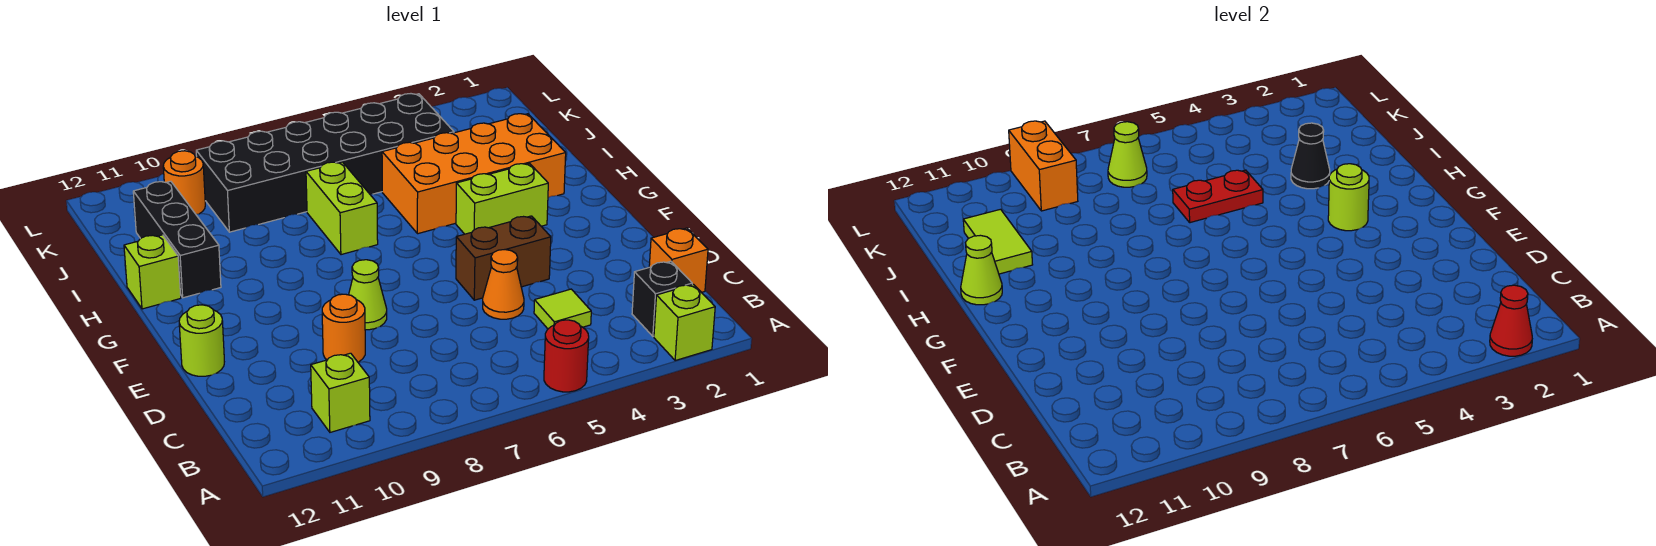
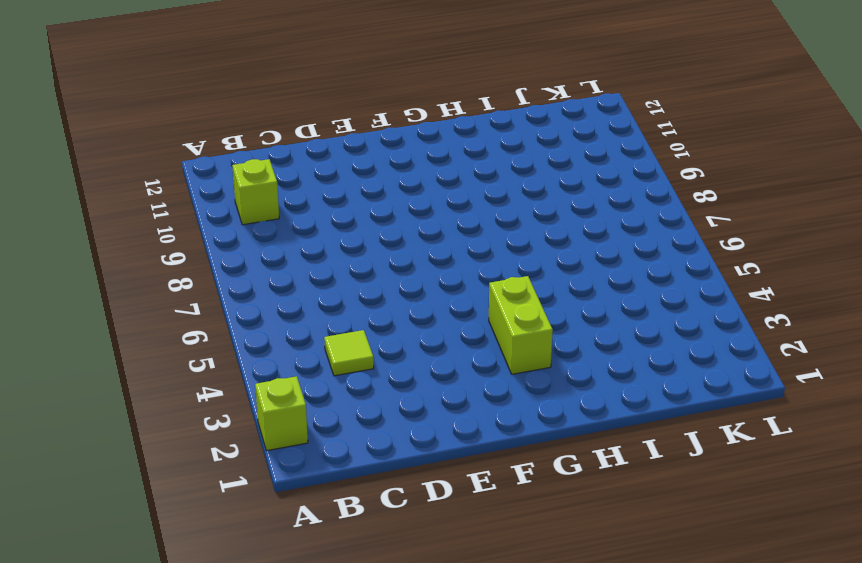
none -> red round brick A5 level 1
none -> black brick B2 level 1
none -> orange brick C1 level 1

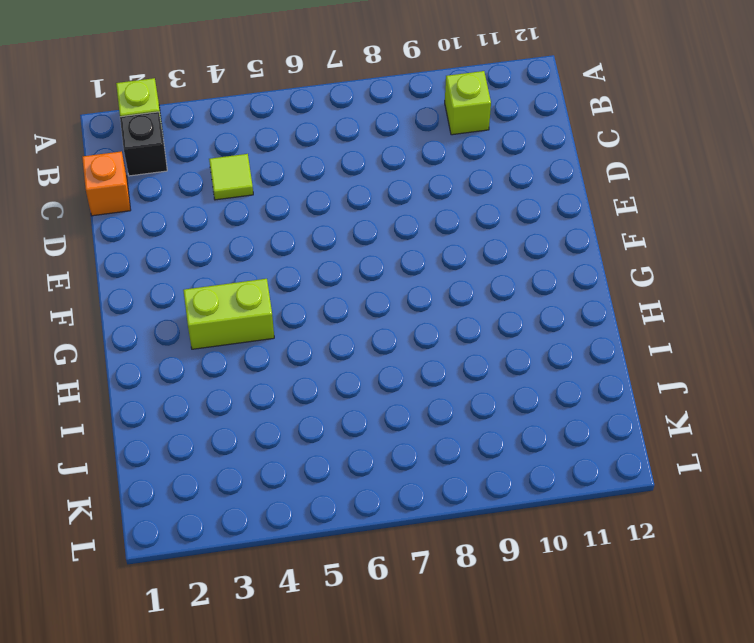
none -> red round brick A5 level 1
none -> orange cone D5 level 1
none -> orange round brick D9 level 1

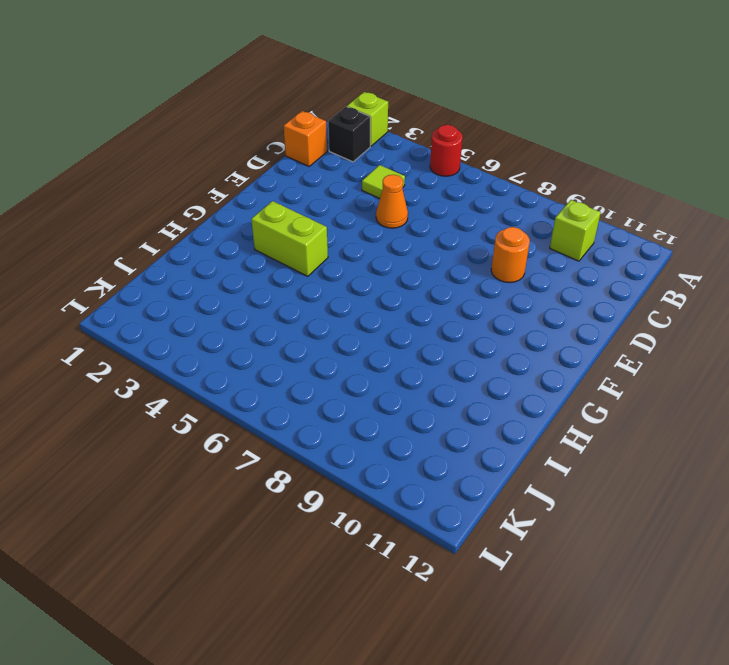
none -> brown brick E4:E5 level 1
none -> lime cone E8 level 1
none -> lime round brick E12 level 1

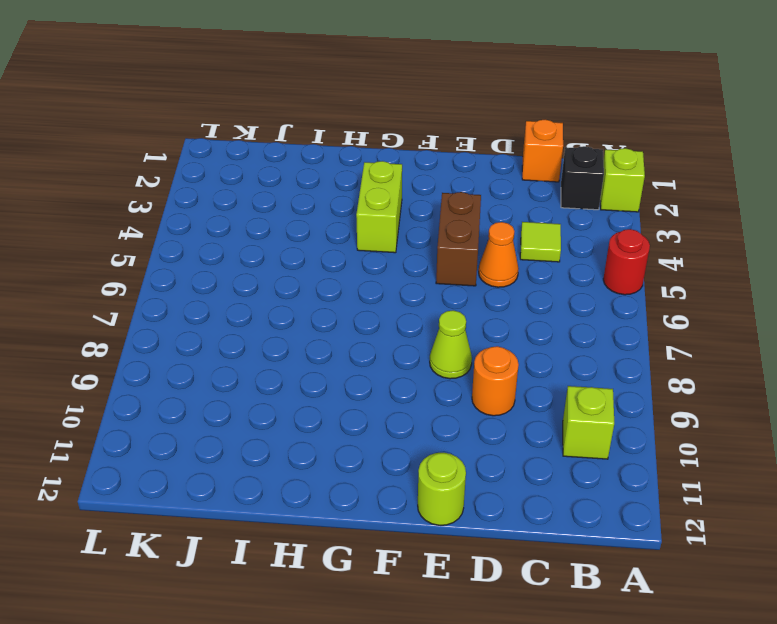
none -> orange brick H2:I5 level 1
none -> lime brick H7:I7 level 1
none -> black brick H11:J11 level 1

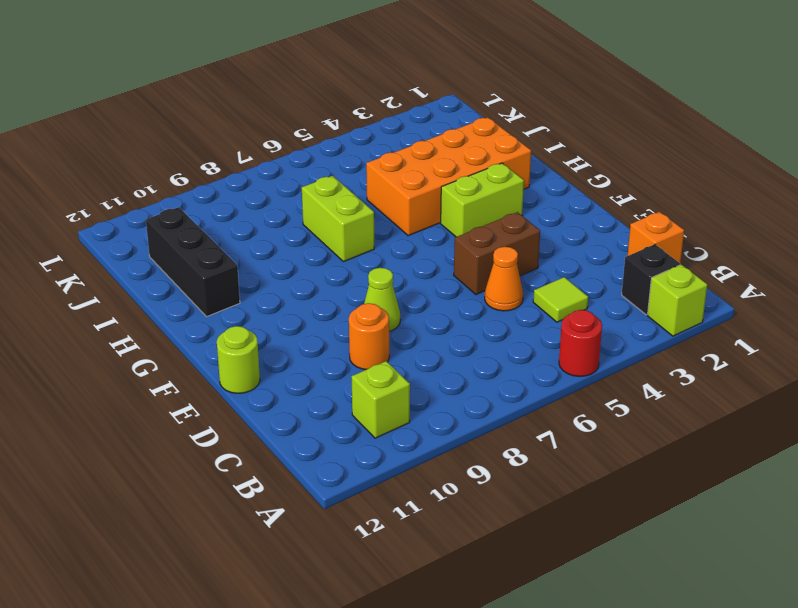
none -> lime brick H12 level 1
none -> black brick J4:K9 level 1
none -> orange round brick K10 level 1

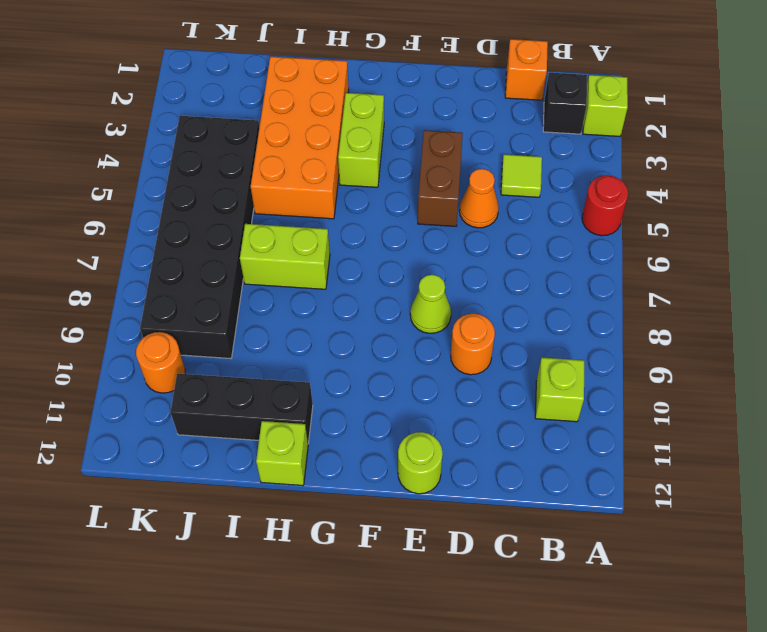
none -> red cone A2 level 2
none -> lime round brick G3 level 2
none -> lime cone H12 level 2

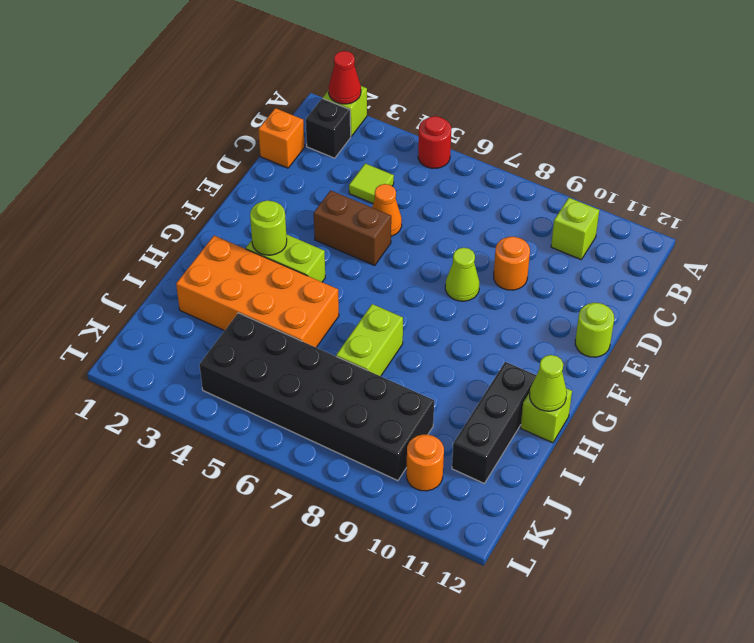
none -> black cone I3 level 2
none -> red plate I5:I6 level 2
none -> lime tile I11:J11 level 2

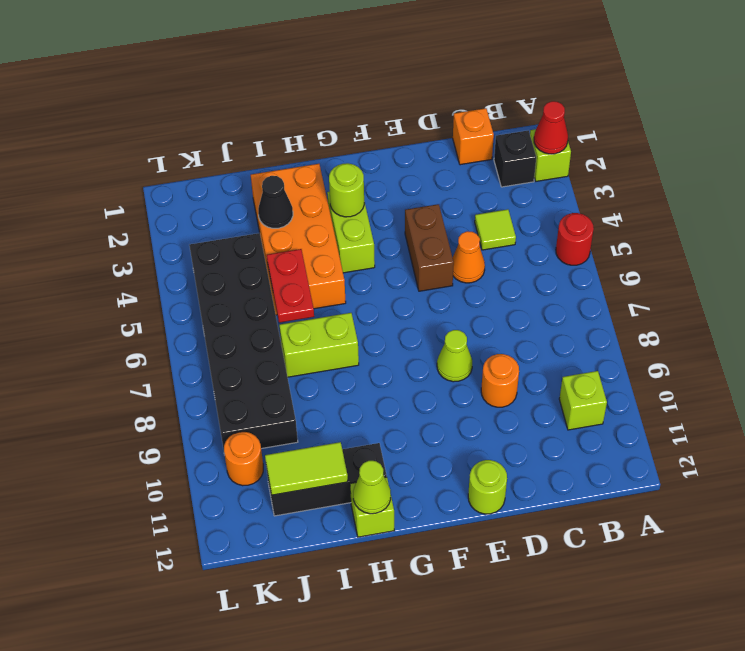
none -> lime cone K7 level 2
none -> orange brick K9:L9 level 2

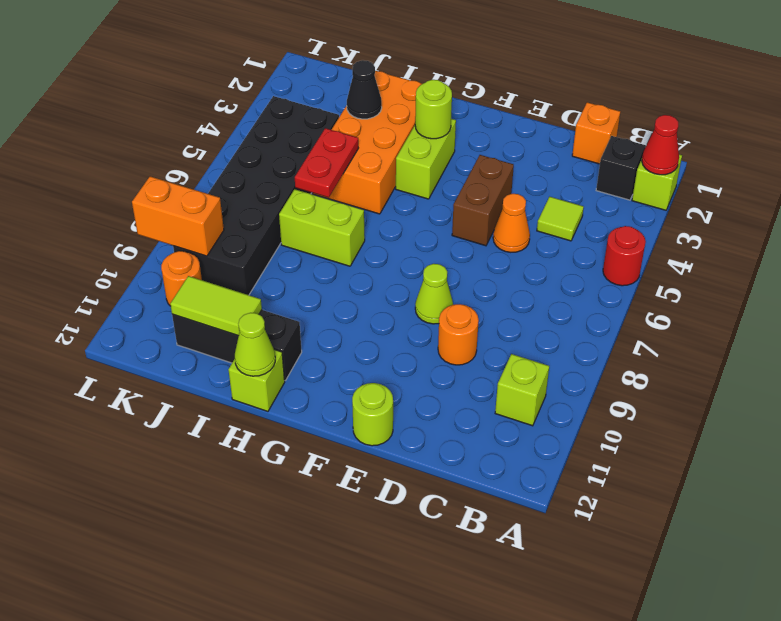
none -> lime cone K7 level 2

